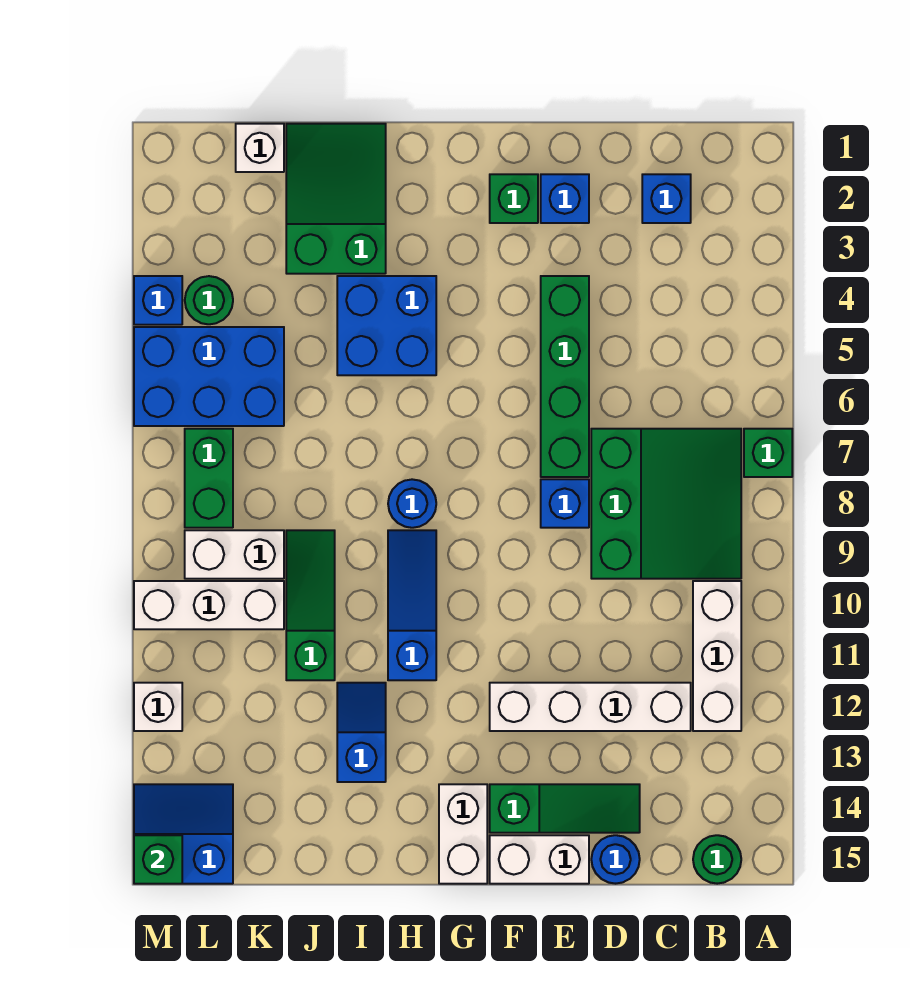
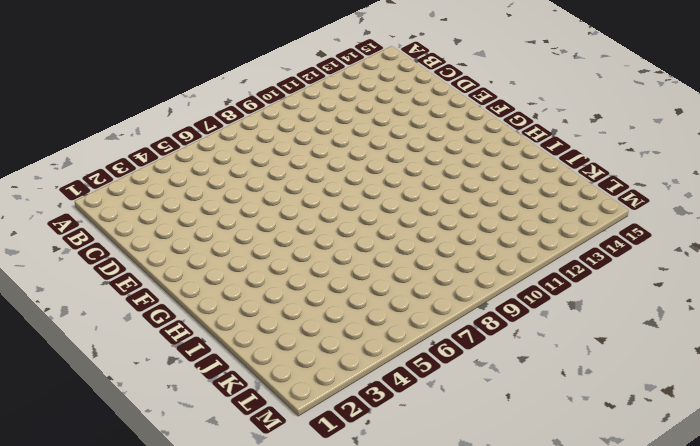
none -> green brick A7 level 1
none -> green slope B7:D9 level 1 top D
none -> white brick B10:B12 level 1
none -> green round brick B15 level 1

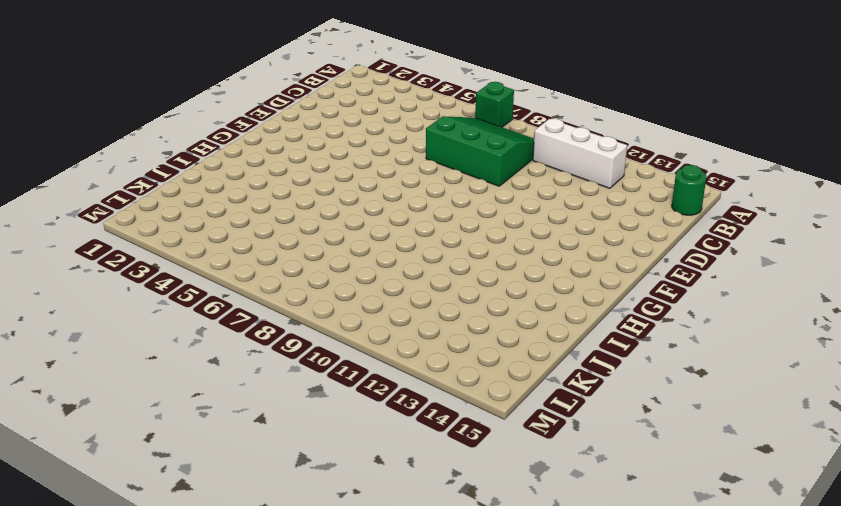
none -> blue brick C2 level 1
none -> white brick C12:F12 level 1
none -> green slope D14:F14 level 1 top F
none -> blue round brick D15 level 1

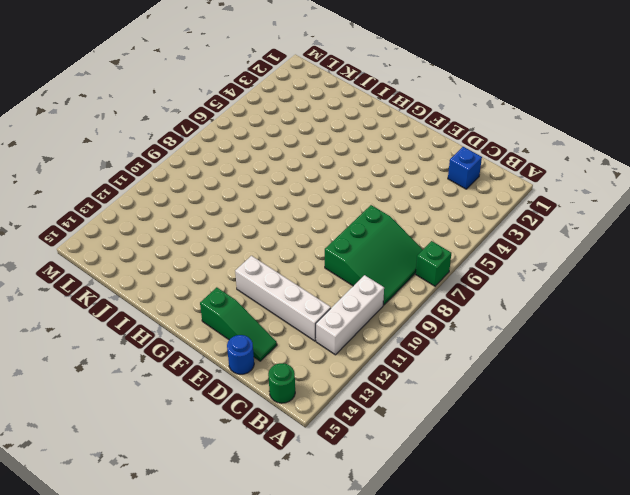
none -> blue brick E2 level 1
none -> green brick E4:E7 level 1
none -> blue brick E8 level 1
none -> white brick E15:F15 level 1

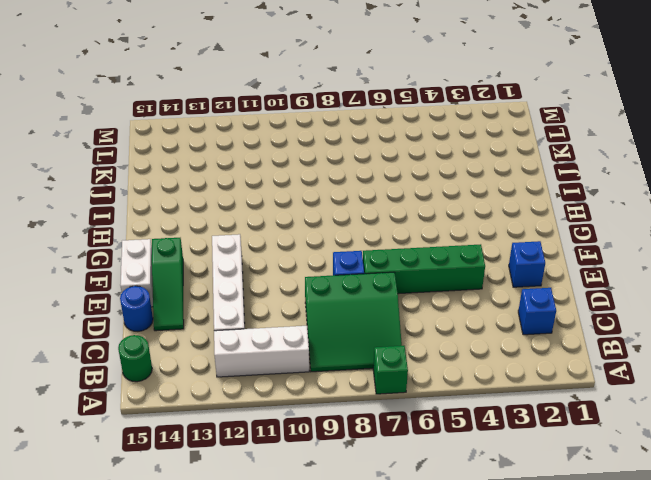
none -> green brick F2 level 1
none -> white brick G14:G15 level 1
none -> blue brick H4:I5 level 1
none -> blue round brick H8 level 1

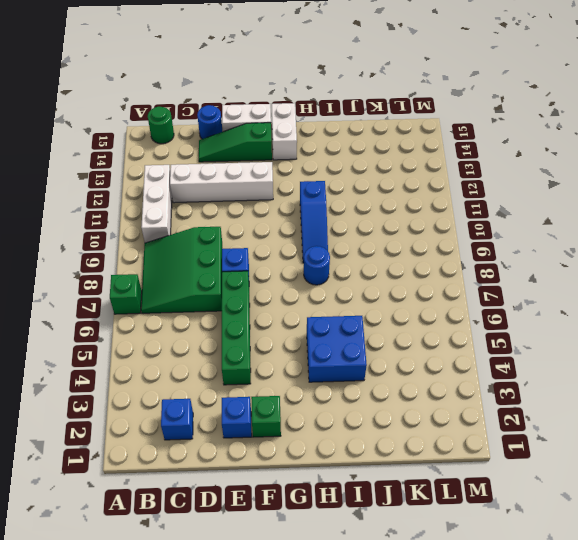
none -> green slope I1:J3 level 1 top 3
none -> blue slope I12:I13 level 1 top 13
none -> green slope J9:J11 level 1 top 11
none -> white brick K1 level 1

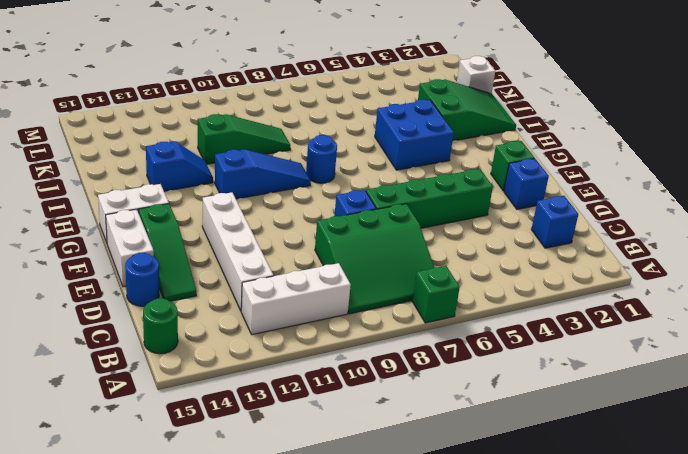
none -> blue brick K5:M6 level 1
none -> white brick K9:L9 level 1
none -> white brick K10:M10 level 1
none -> green round brick L4 level 1

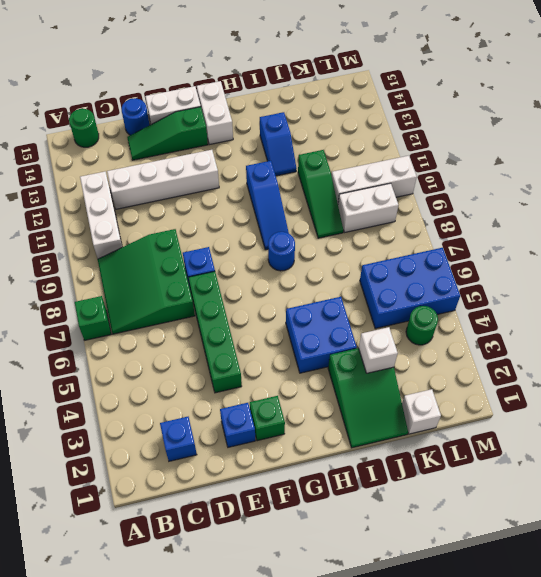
white brick J3 level 2 -> white brick M12 level 1
none -> green brick L7:L8 level 1
none -> blue slope L14:M15 level 1 top 15
none -> blue brick M4 level 1
none -> green brick M15 level 2

